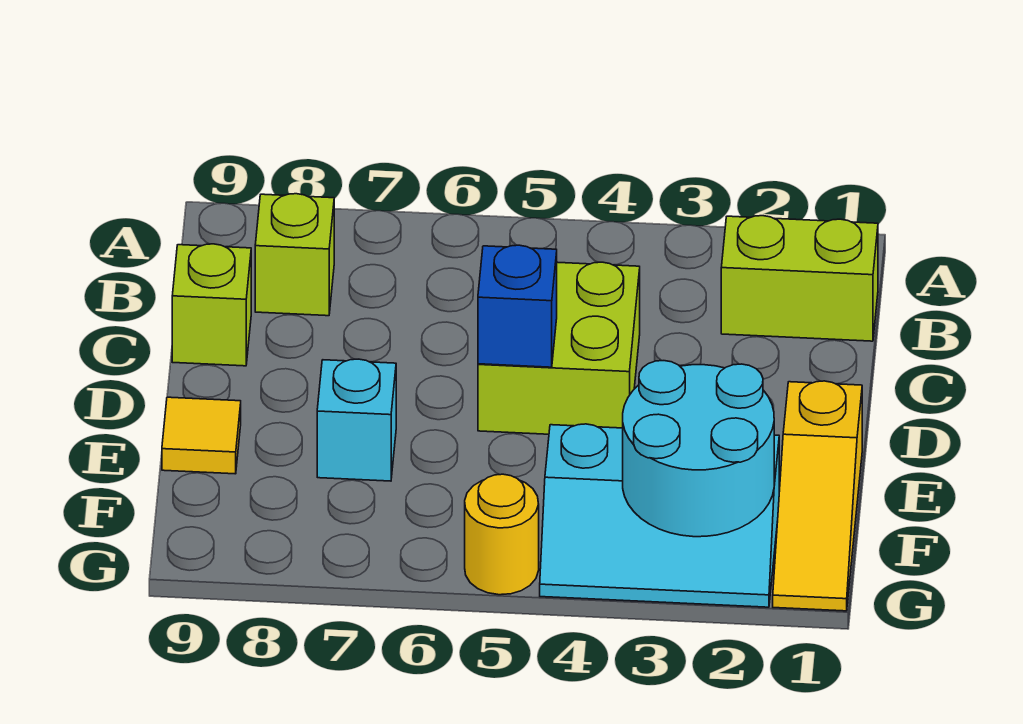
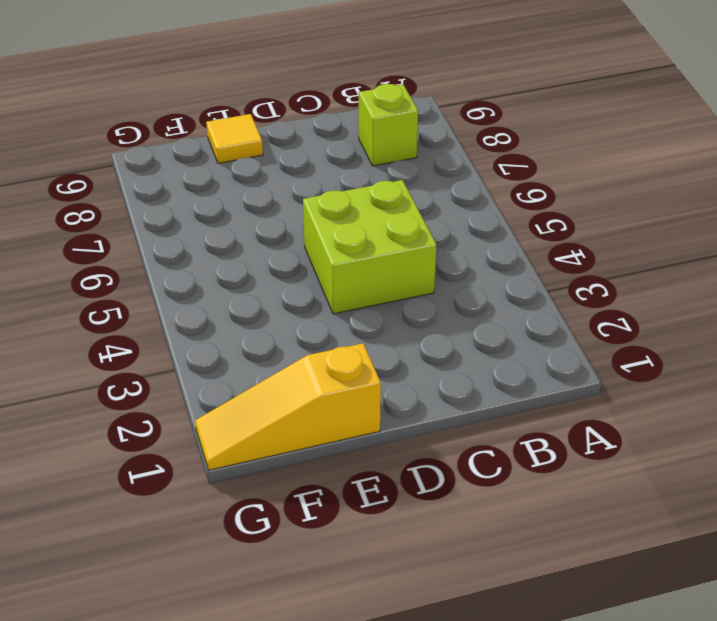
none -> lime brick B1:B2 level 1
none -> lime brick C9 level 1

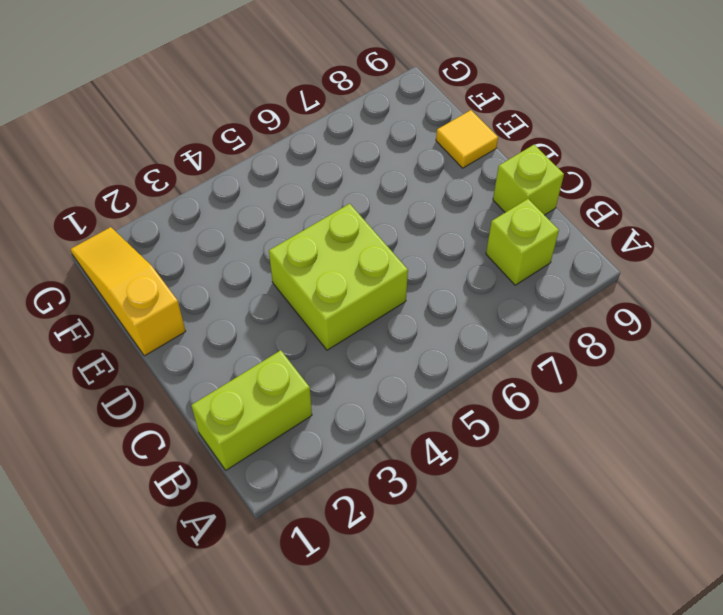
none -> cyan brick E7 level 1
none -> cyan slope F2:G4 level 1 top F

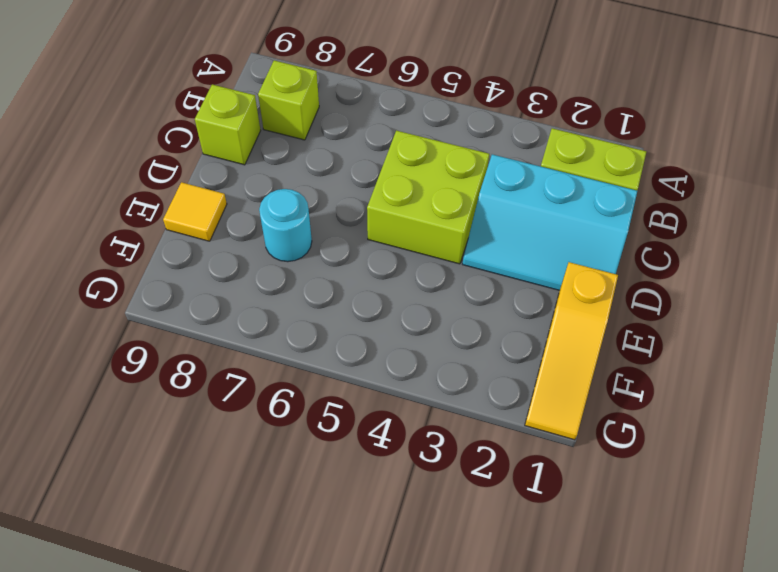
cyan slope C1:D3 level 1 top C -> cyan slope F2:G4 level 1 top F
cyan round brick E7 level 1 -> cyan brick E7 level 1
none -> yellow round brick G5 level 1
none -> blue brick D5 level 2

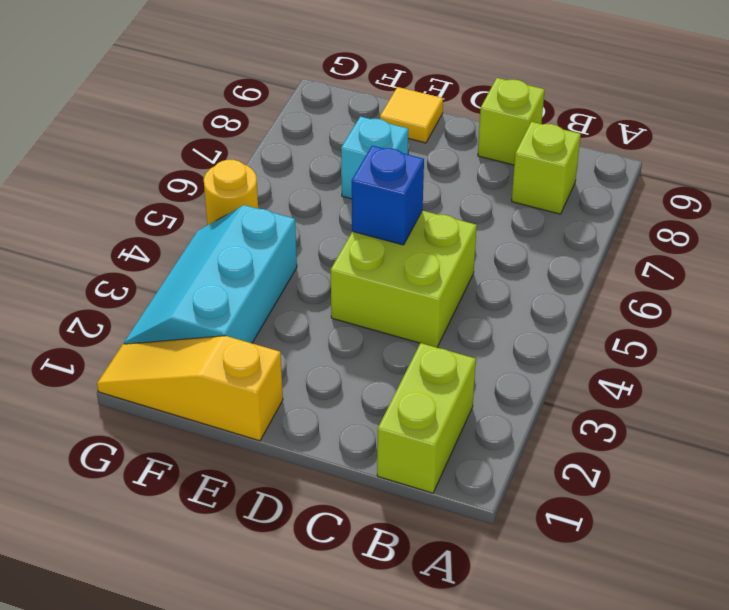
none -> cyan round brick F2:G3 level 2

